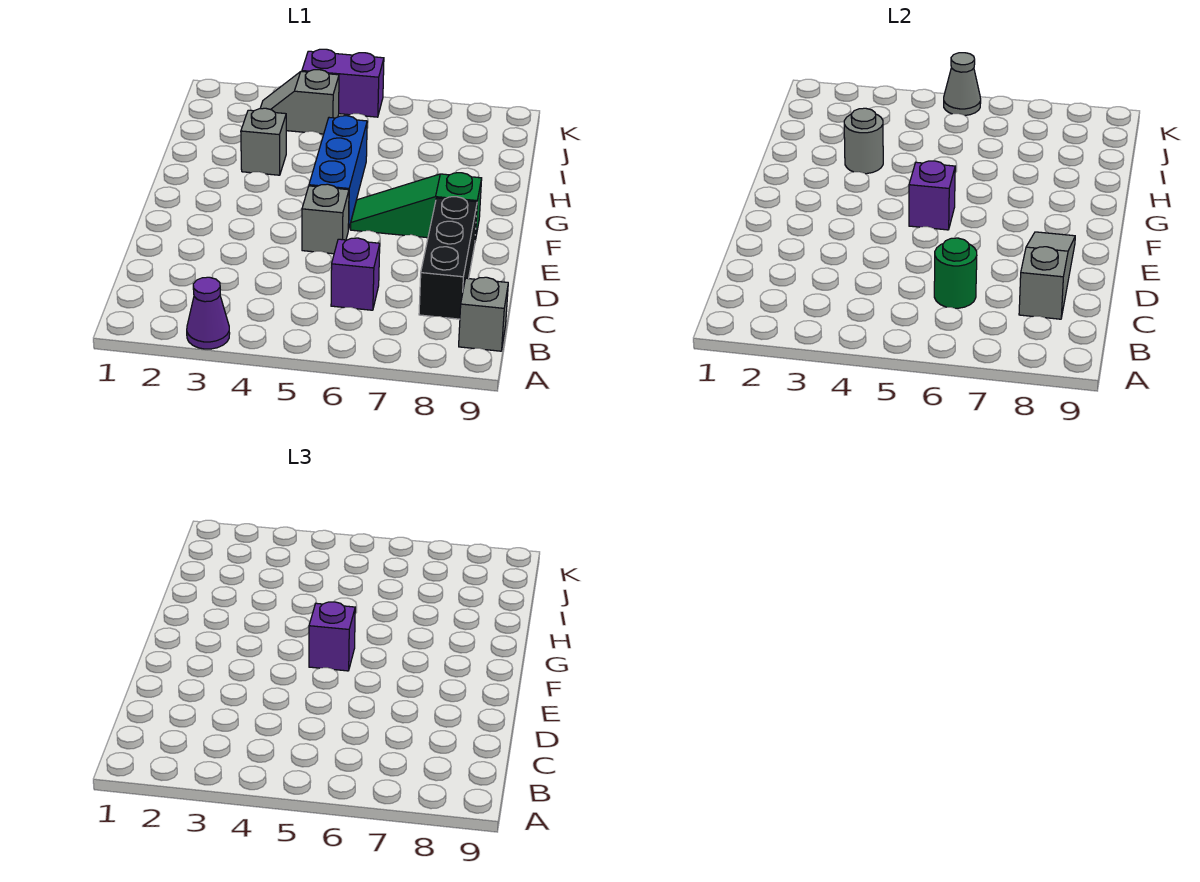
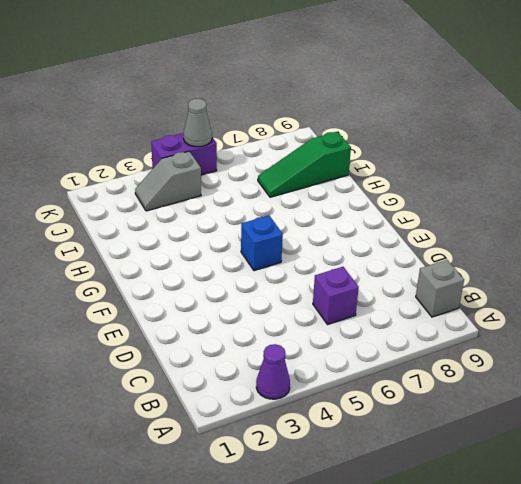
blue brick F5 level 1 -> blue brick F5:H5 level 1
green slope I7:I9 level 1 top 9 -> green slope F6:F8 level 1 top 8
none -> black brick C8:E8 level 1
none -> grey brick E5 level 1
none -> grey brick H3 level 1

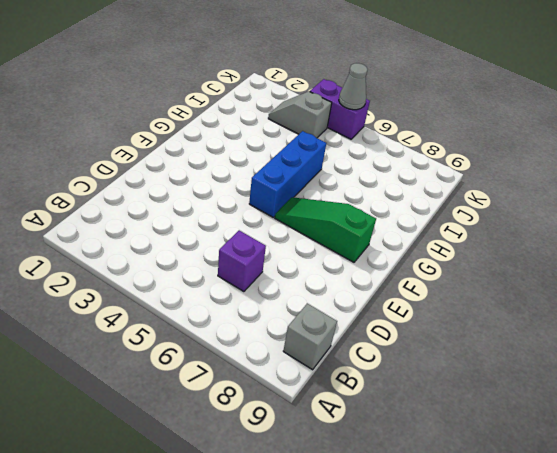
none -> purple cone A3 level 1
none -> black brick C8:E8 level 1
none -> grey brick E5 level 1

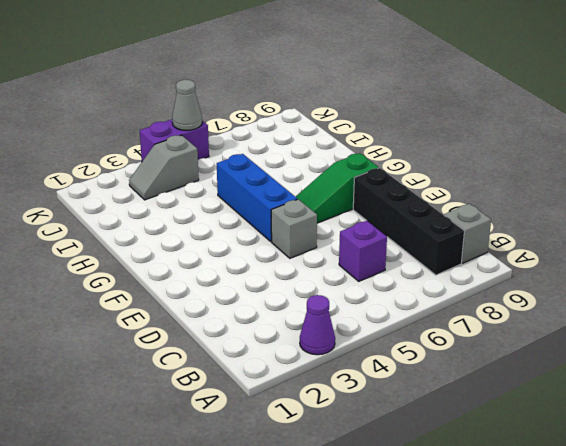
black brick B8:E8 level 1 -> black brick C8:E8 level 1
none -> grey brick H3 level 1
none -> green round brick C6 level 2
none -> grey slope C8:E8 level 2 top C

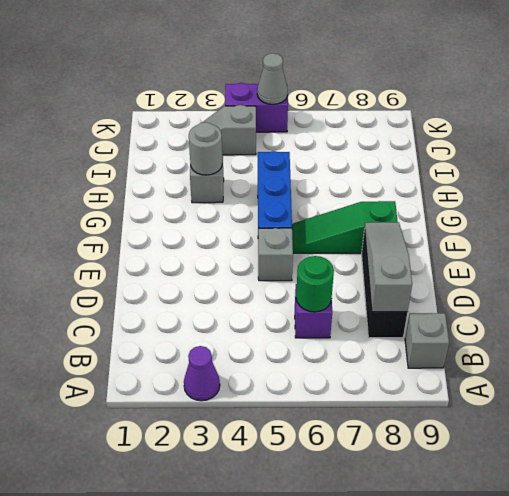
none -> purple brick F5 level 2
none -> purple brick F5 level 3

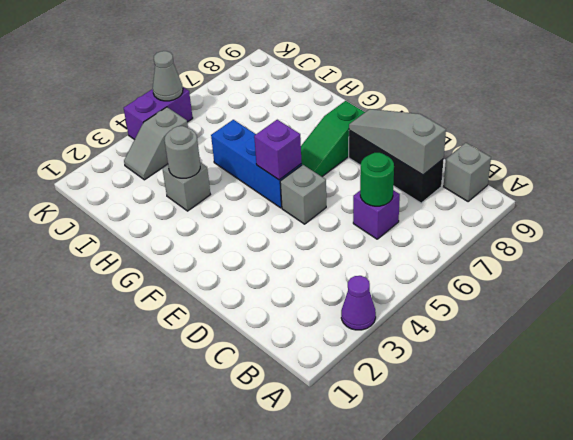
none -> purple brick F5 level 3

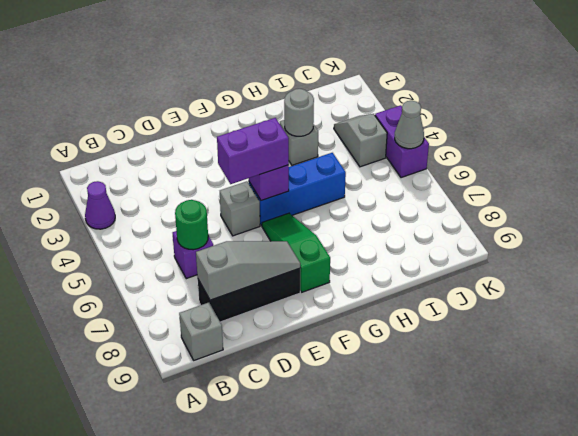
purple brick E5:F5 level 3 -> purple brick F5 level 3

